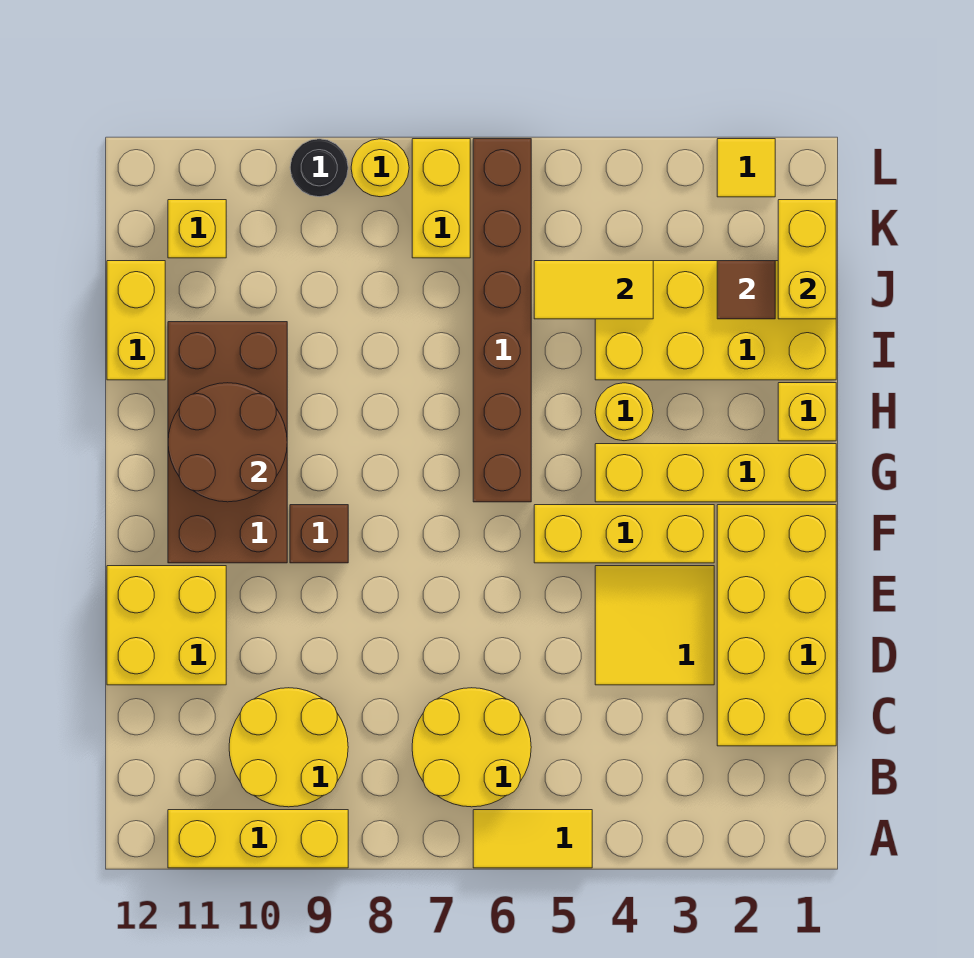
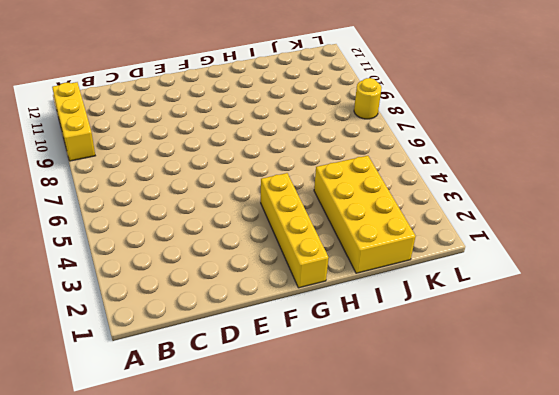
none -> yellow tile A5:A6 level 1
none -> yellow round brick B6:C7 level 1
none -> yellow round brick B9:C10 level 1

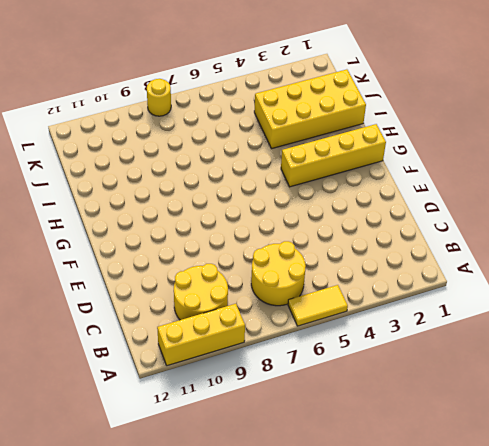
none -> yellow brick C1:F2 level 1
none -> yellow tile D3:E4 level 1
none -> yellow brick D11:E12 level 1

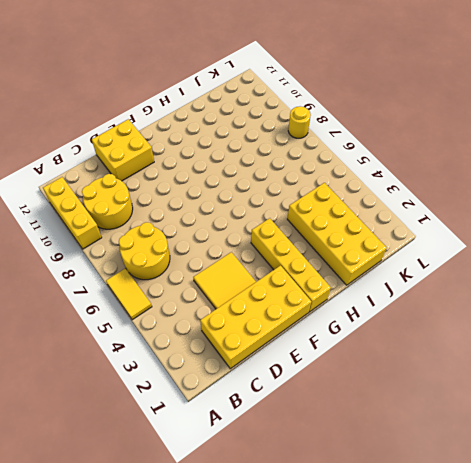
none -> yellow brick F3:F5 level 1
none -> brown brick F9 level 1
none -> brown brick F10:I11 level 1

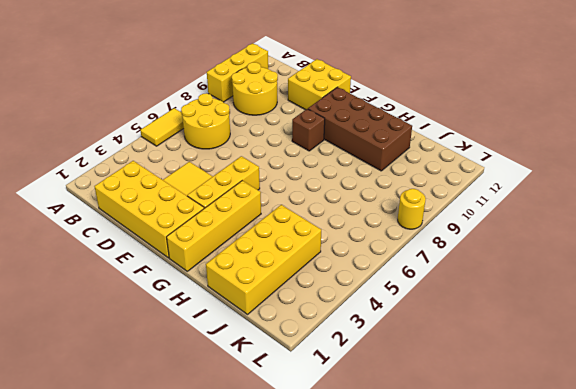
none -> brown brick G6:L6 level 1
none -> yellow brick H1 level 1
none -> yellow round brick H4 level 1

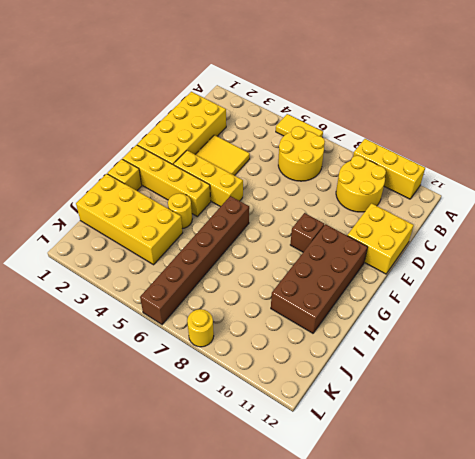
none -> yellow brick I12:J12 level 1
none -> yellow brick K7:L7 level 1
none -> yellow brick K11 level 1

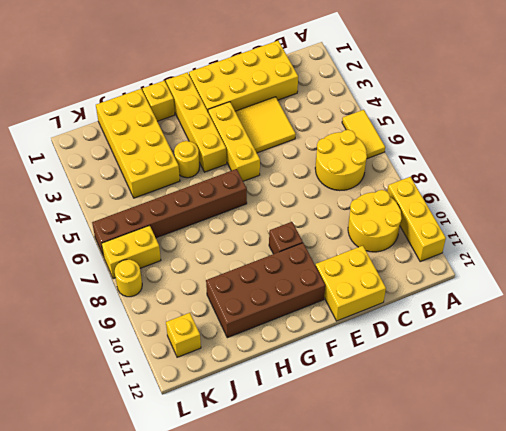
none -> yellow brick I12:J12 level 1
none -> yellow tile L2 level 1
none -> black round brick L9 level 1

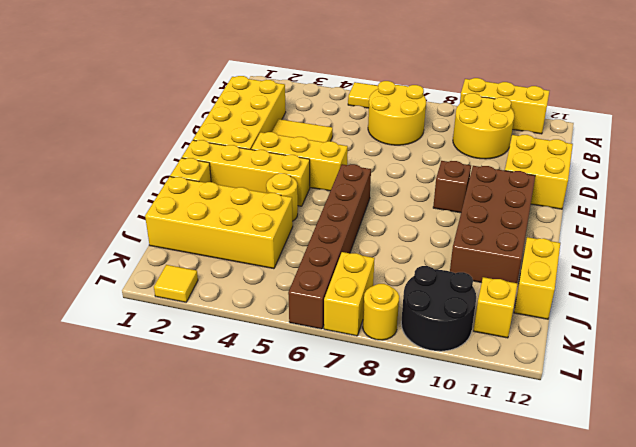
black round brick K9:L10 level 1 -> black round brick L9 level 1
none -> brown round brick G10:H11 level 2
none -> yellow brick J1:K1 level 2
none -> brown tile J2 level 2

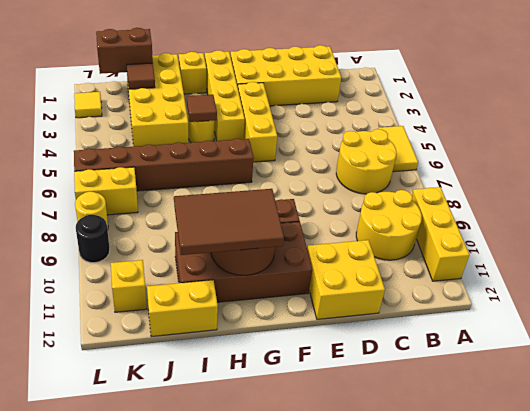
brown tile G10:I11 level 3 -> none
brown tile H4 level 2 -> none
brown brick J1:K1 level 2 -> yellow brick J1:K1 level 2
none -> yellow tile D3:E4 level 1
none -> yellow tile J4:J5 level 2

